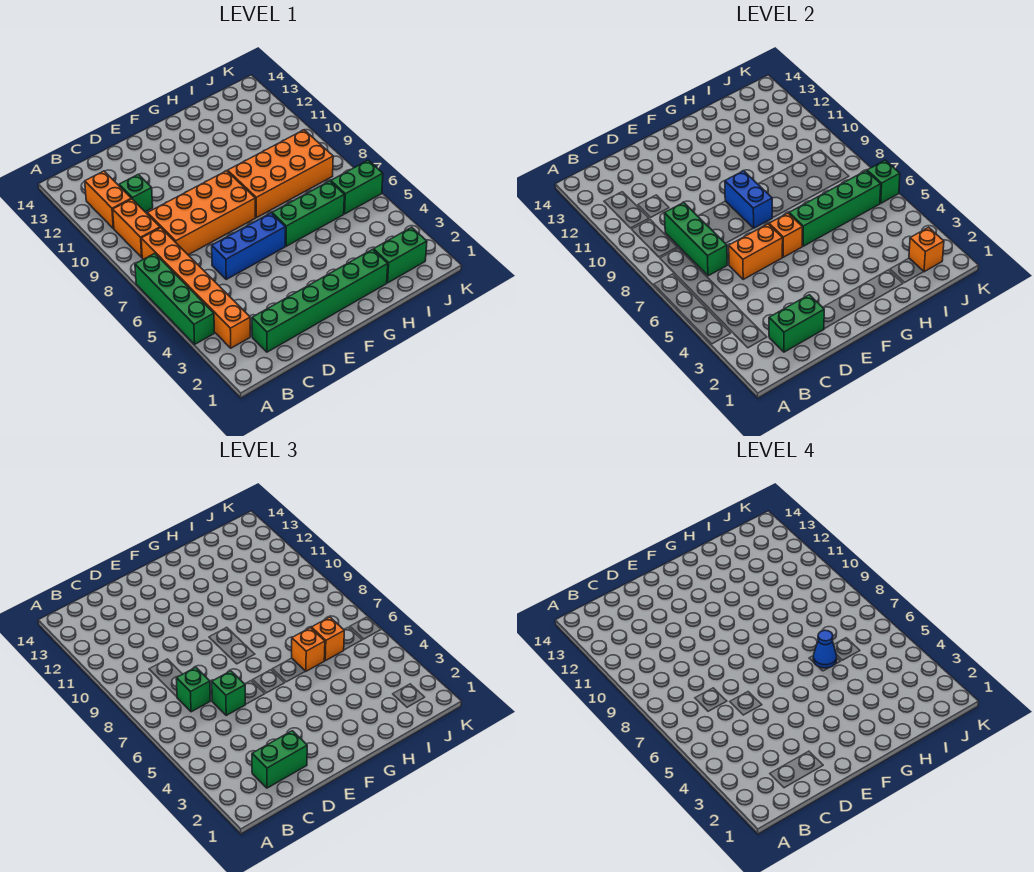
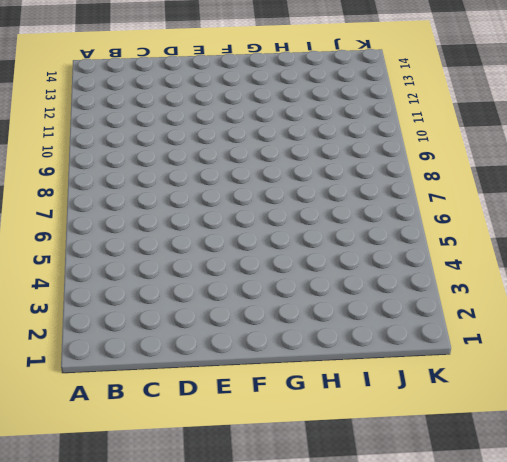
none -> green brick A4:A7 level 1
none -> orange brick B3:B8 level 1
none -> orange brick B9:B10 level 1

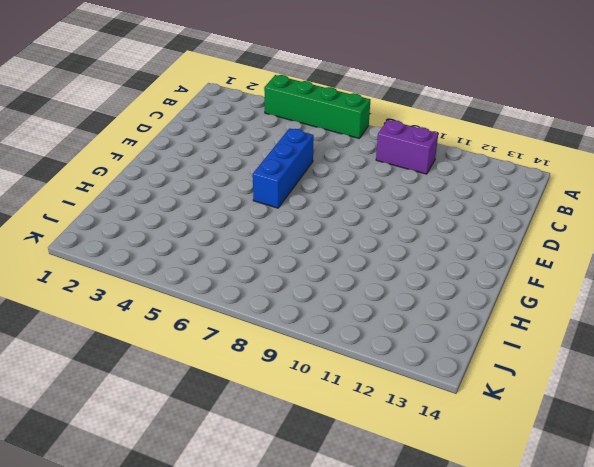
purple brick B9:B10 level 1 -> orange brick B9:B10 level 1
none -> orange brick B3:B8 level 1
none -> orange brick B11:B12 level 1
none -> green brick C2:H2 level 1

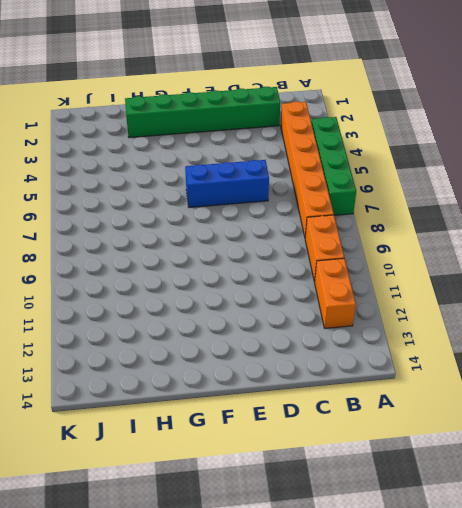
none -> orange brick C8:F9 level 1
none -> green brick C11 level 1
none -> green brick G6:I6 level 1

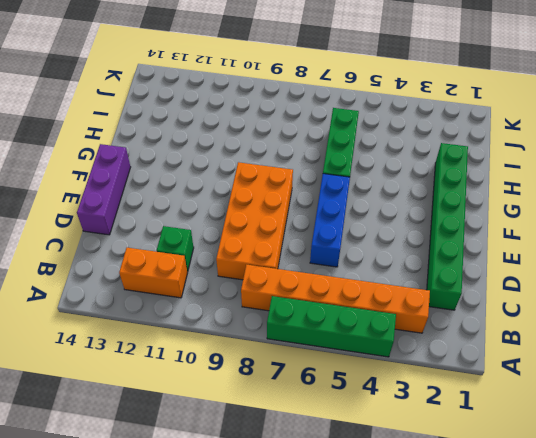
purple brick D14:F14 level 1 -> none
none -> orange brick B9:B10 level 1
none -> orange brick G8:J9 level 1
none -> green brick I2:J2 level 1

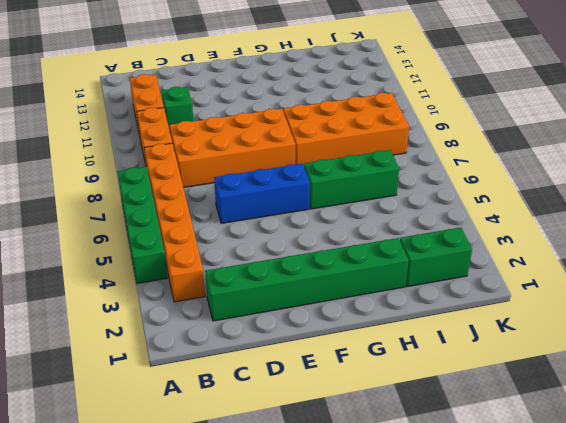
none -> green brick J6:K6 level 1
none -> green brick C2:D2 level 2
none -> green brick C7:C9 level 2

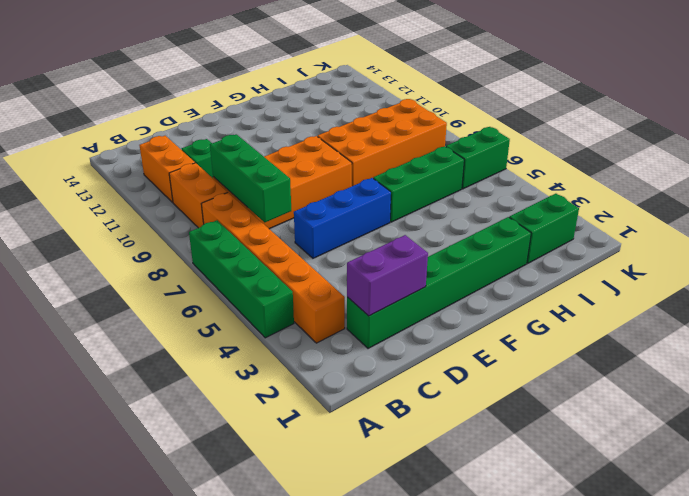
purple brick C2:D2 level 2 -> green brick C2:D2 level 2
none -> orange brick D6:E6 level 2
none -> orange brick F6 level 2
none -> blue brick F8:F9 level 2

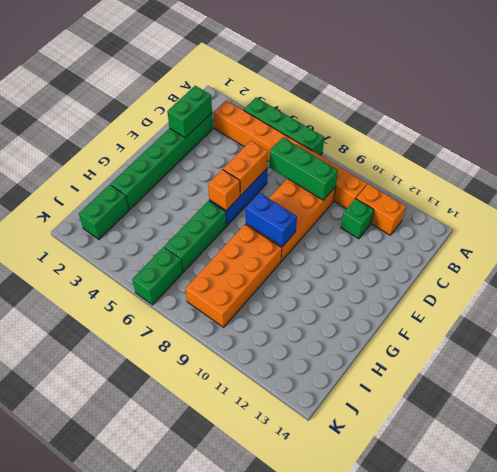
none -> green brick G6:J6 level 2
none -> orange brick J2 level 2
none -> green brick K6 level 2

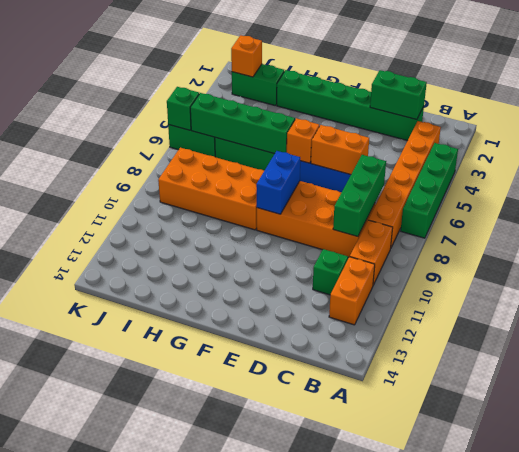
none -> green brick C2:D2 level 3
none -> green brick C7 level 3
none -> green brick D6 level 3

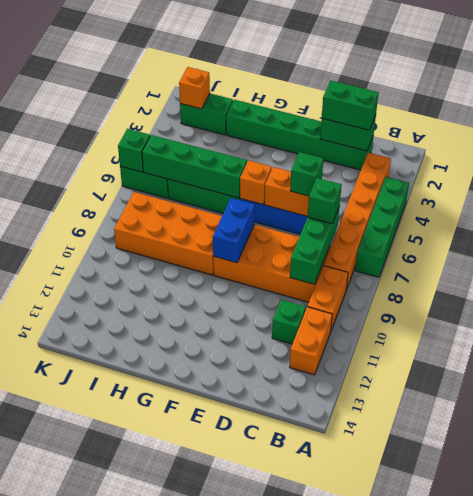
none -> orange brick H6 level 3
none -> orange brick I6 level 3
none -> blue cone H6 level 4

